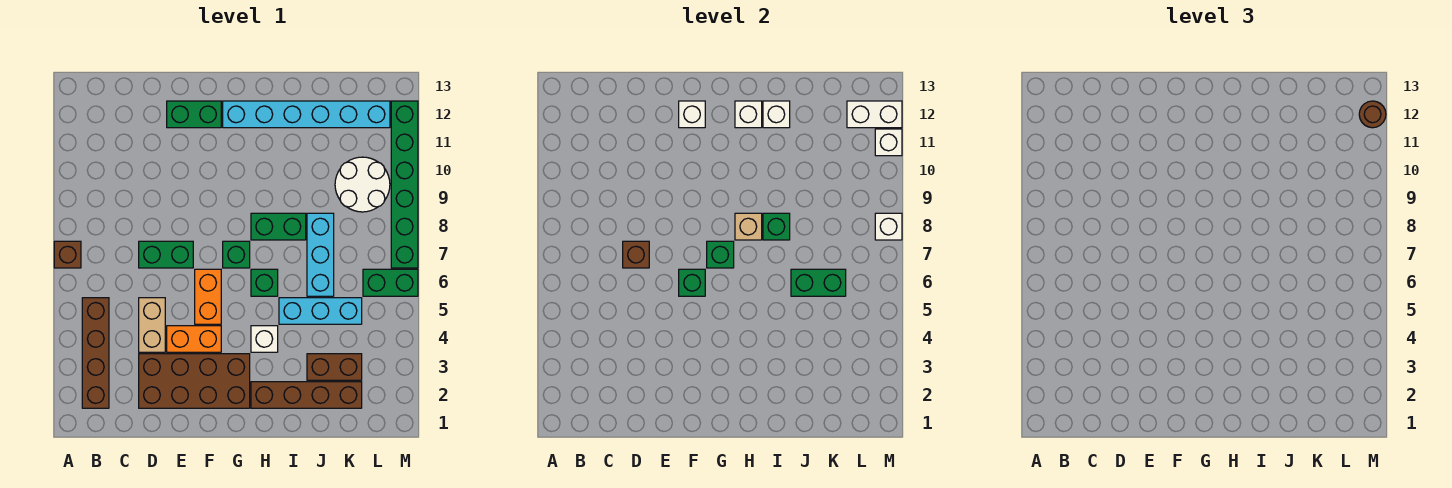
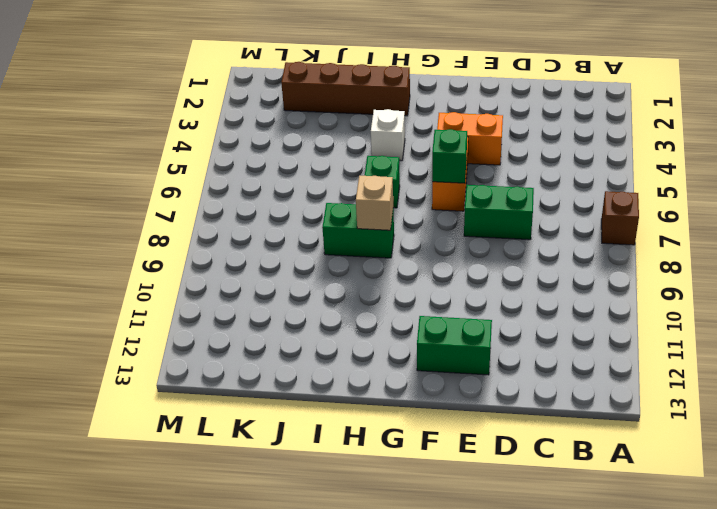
none -> brown brick B2:B5 level 1
none -> brown brick D2:G3 level 1
none -> tan brick D4:D5 level 1
none -> green brick G7 level 1

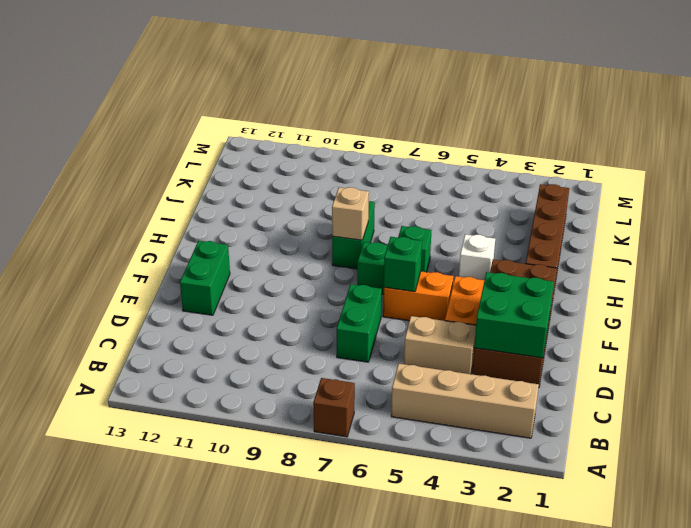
tan brick B2:B5 level 1 -> brown brick B2:B5 level 1
green brick D2:E3 level 2 -> none
none -> cyan brick G12:L12 level 1
none -> cyan brick I5:K5 level 1
none -> brown brick J3:K3 level 1
none -> cyan brick J6:J8 level 1

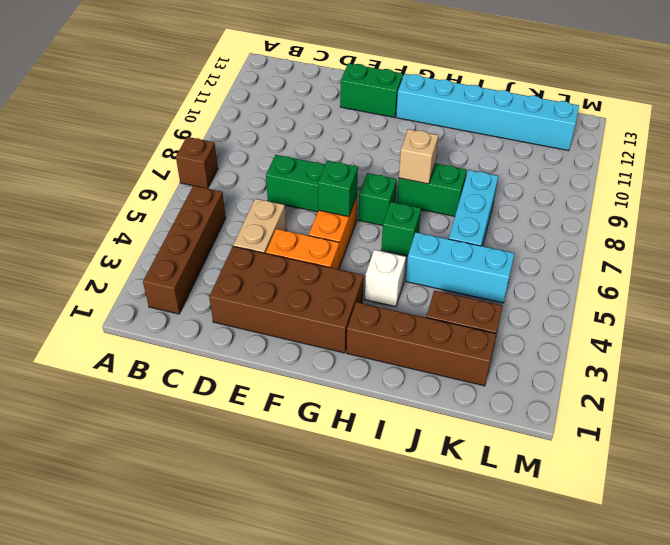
none -> white round brick K9:L10 level 1
none -> green brick L6:M6 level 1
none -> green brick M7:M12 level 1
none -> brown brick D7 level 2

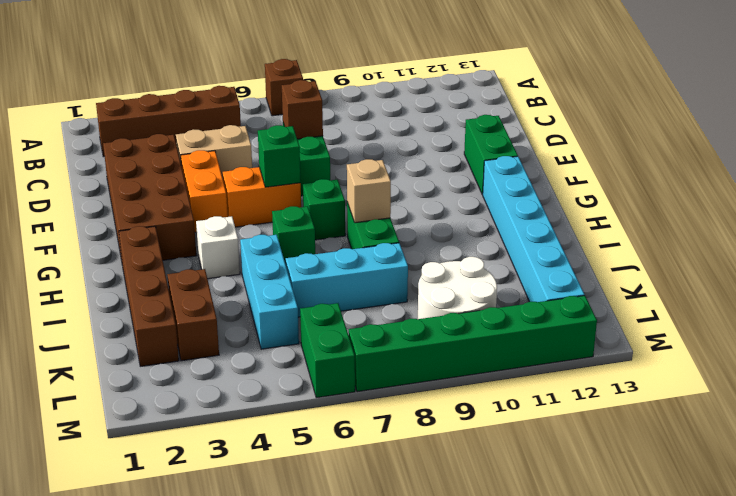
none -> white brick F12 level 2
none -> green brick G7 level 2
none -> white brick H12 level 2
none -> green brick I8 level 2

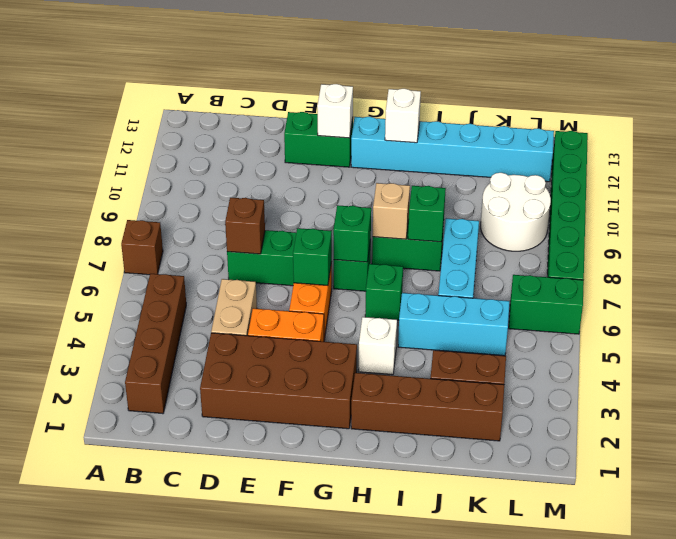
none -> white brick I12 level 2
none -> green brick J6:K6 level 2
none -> white brick L12:M12 level 2
none -> white brick M8 level 2

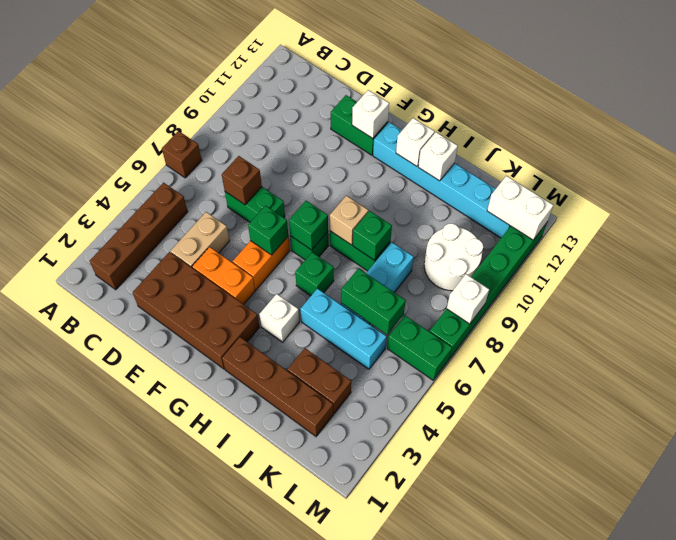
none -> white brick M11 level 2
none -> brown round brick M12 level 3

